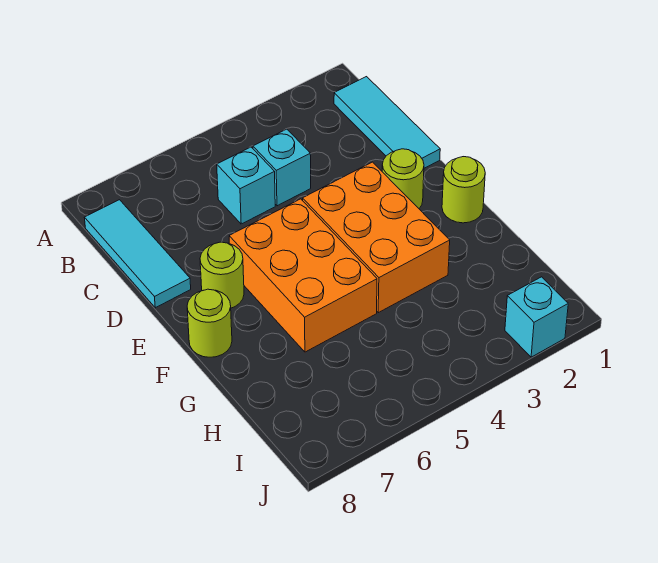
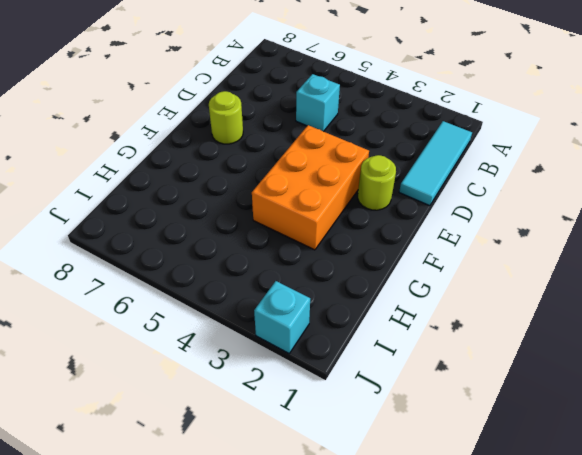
none -> cyan tile B8:D8 level 1
none -> cyan brick C4 level 1

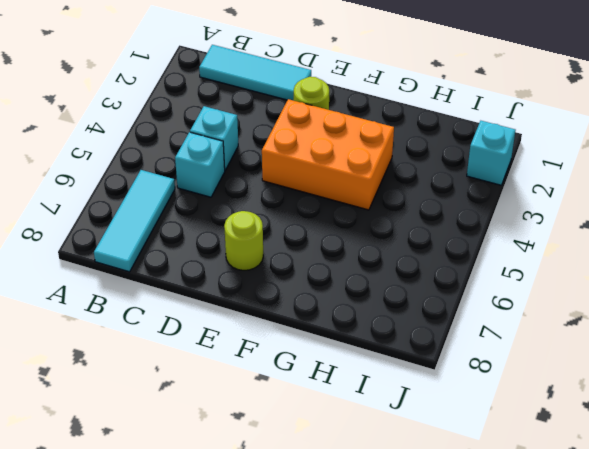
cyan tile B6:B8 level 1 -> cyan tile B8:D8 level 1
none -> orange brick E5:G6 level 1
none -> lime round brick F1 level 1

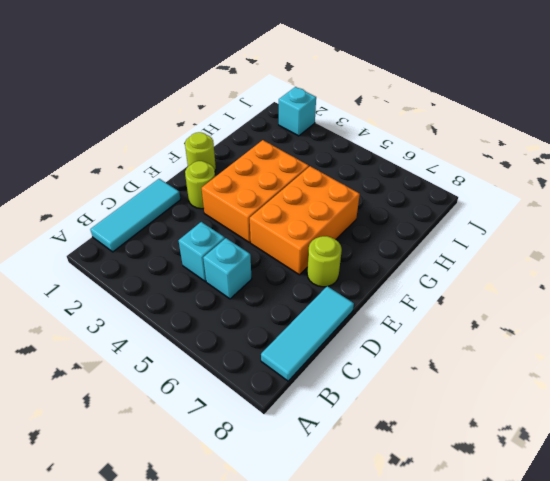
none -> lime round brick F8 level 1

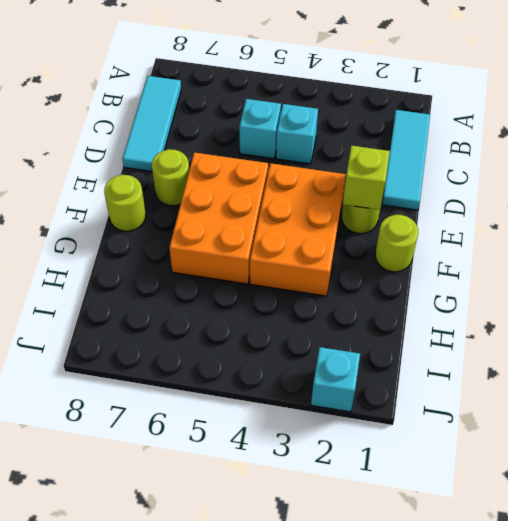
lime brick E2 level 2 -> none

